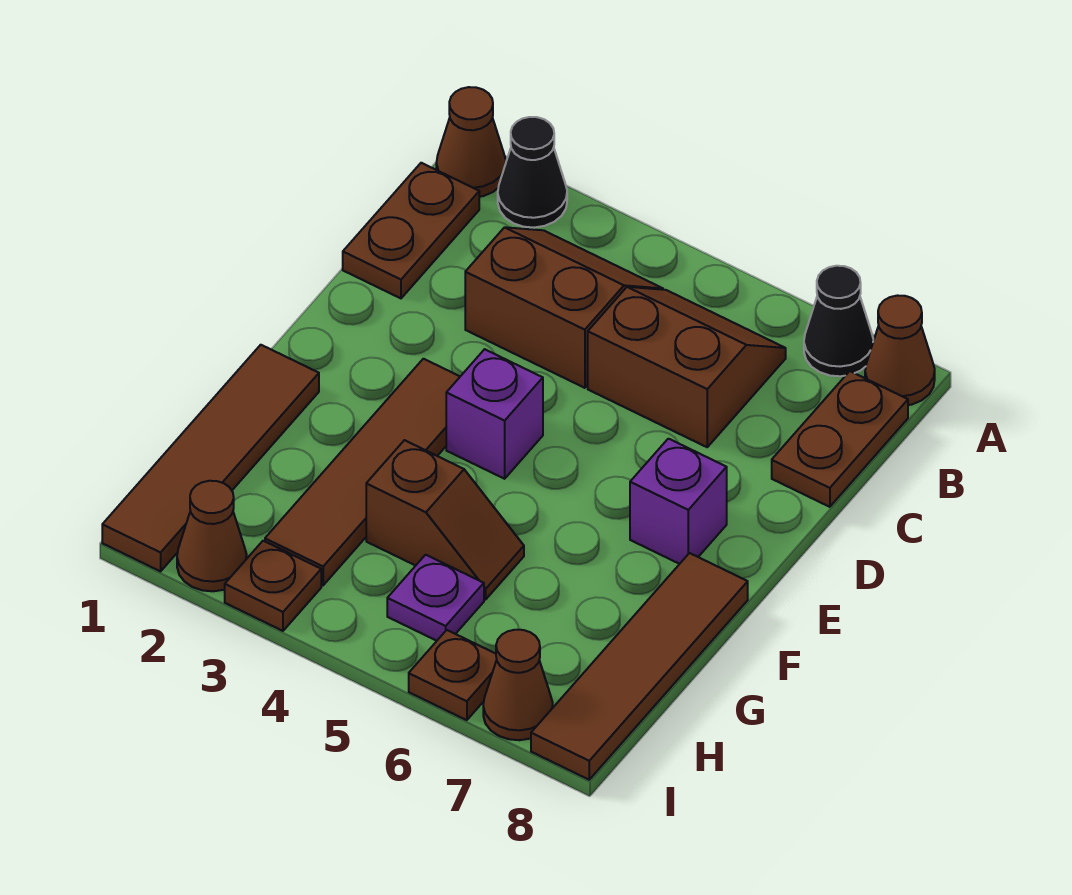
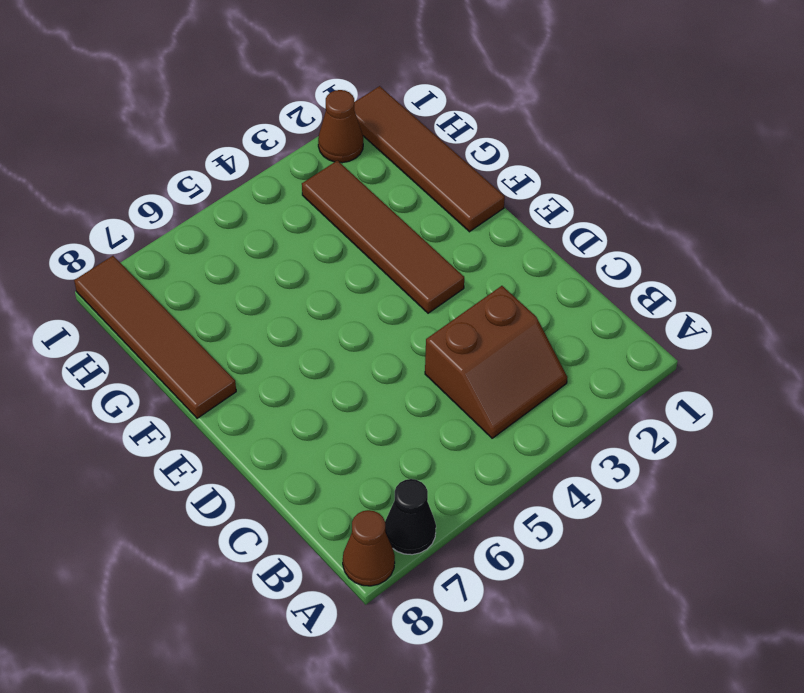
none -> brown cone A1 level 1
none -> black cone A2 level 1
none -> brown plate B1:C1 level 1

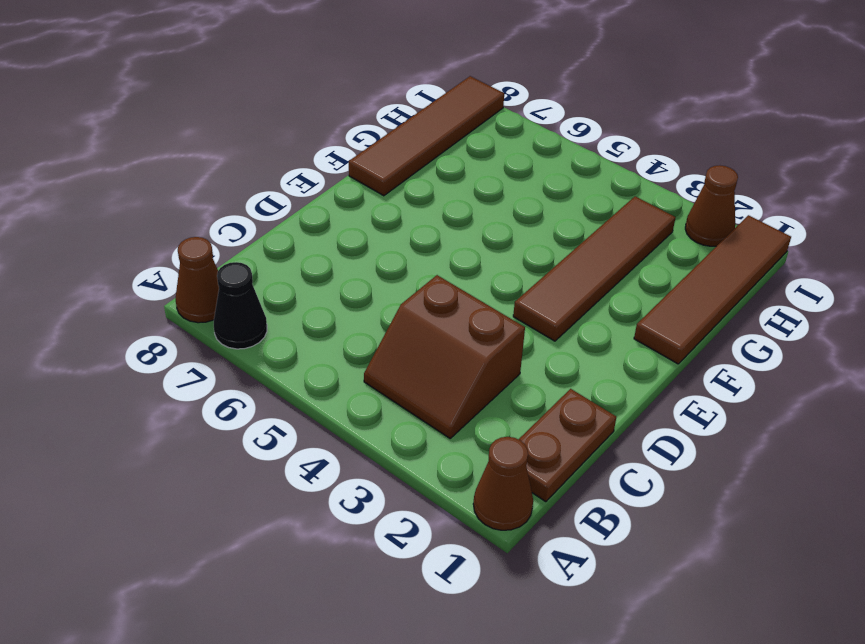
none -> black cone A2 level 1
none -> brown slope B5:C6 level 1 top C
none -> brown plate B8:C8 level 1

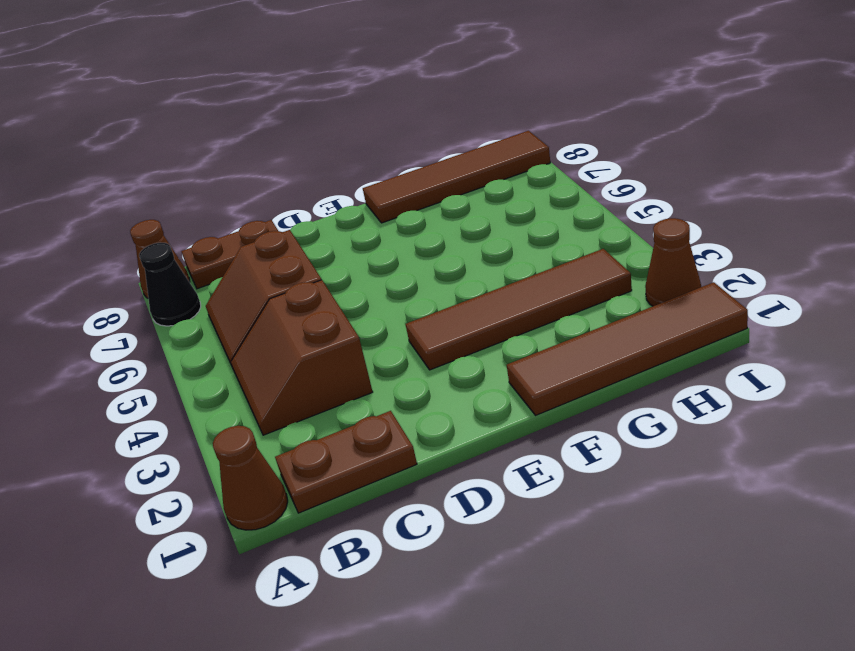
none -> black cone A2 level 1
none -> purple brick E4 level 1
none -> purple brick E7 level 1

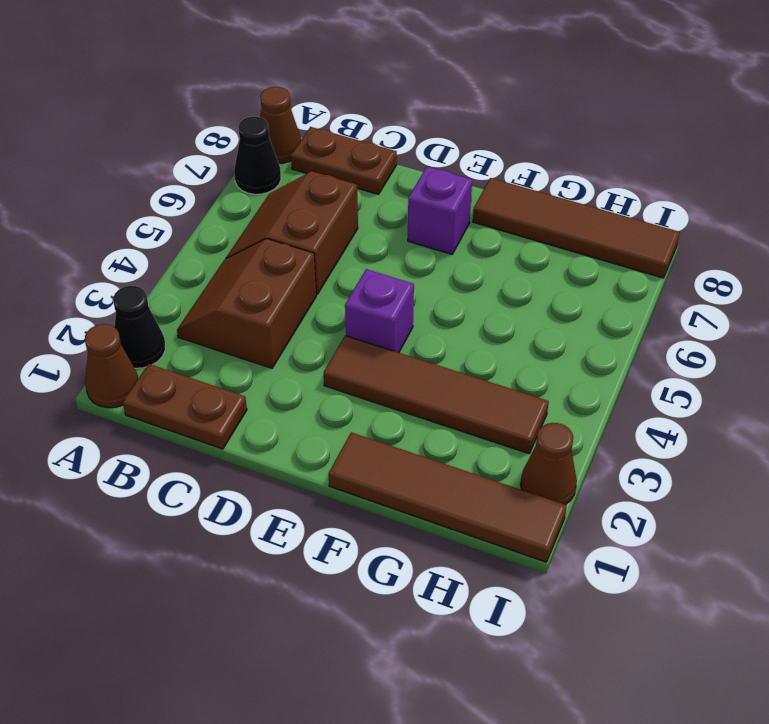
none -> brown slope G4:G5 level 1 top 4
none -> purple plate H5 level 1
none -> brown plate I3 level 1

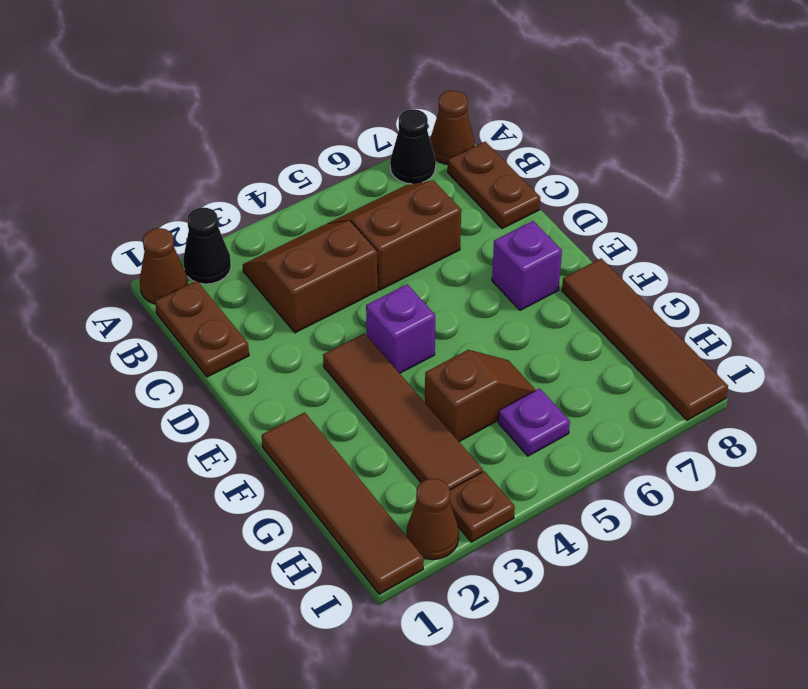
none -> brown plate I6 level 1
none -> brown cone I7 level 1

